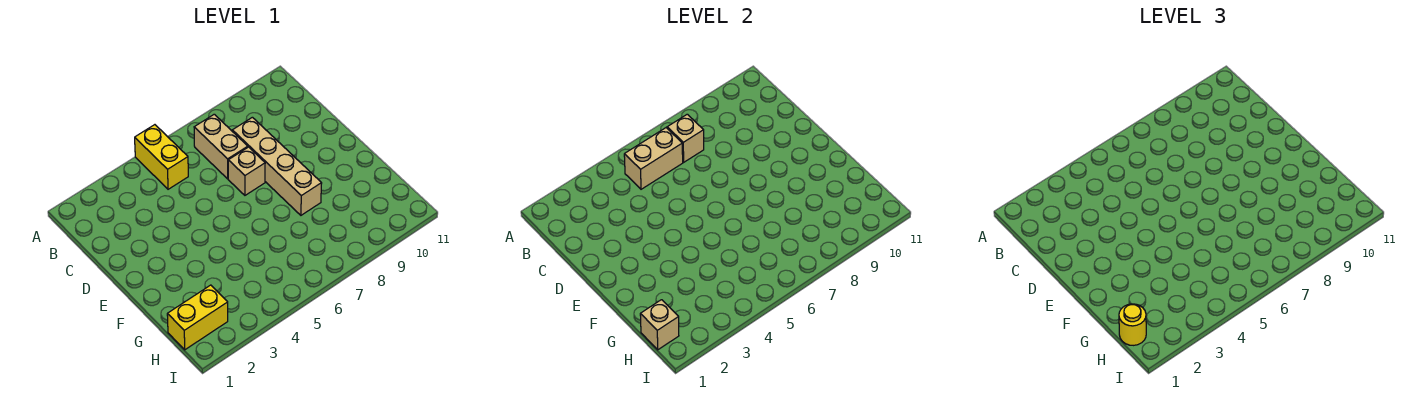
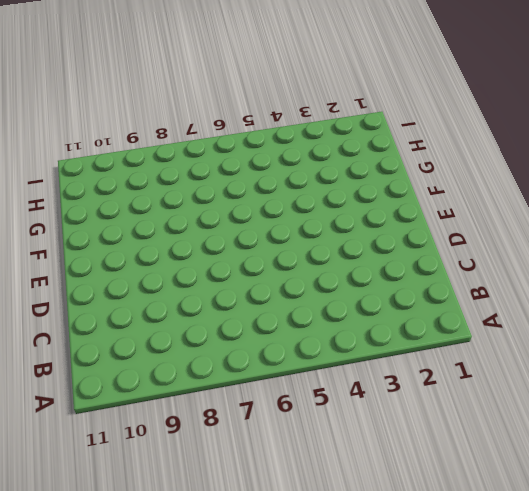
none -> yellow brick A5:B5 level 1
none -> tan brick B7:C7 level 1

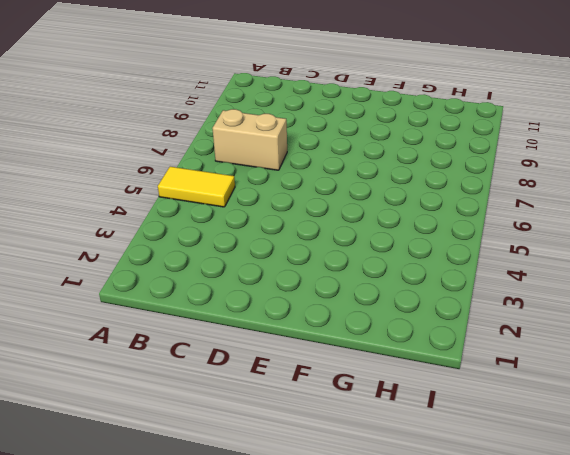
yellow tile A5:B5 level 1 -> yellow brick A5:B5 level 1
none -> tan brick C8:F8 level 1
none -> tan brick D7 level 1

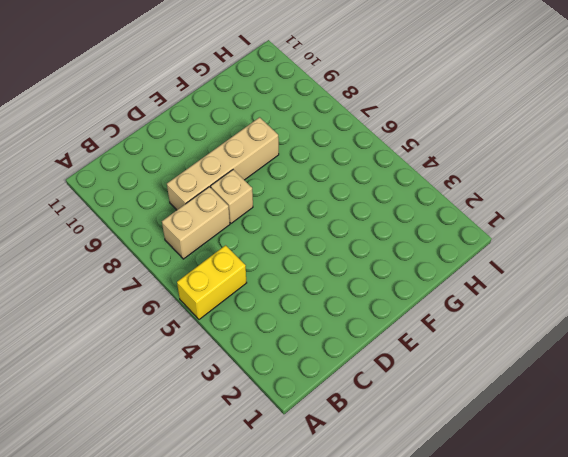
none -> yellow brick H1:H2 level 1
none -> tan brick B5:B6 level 2

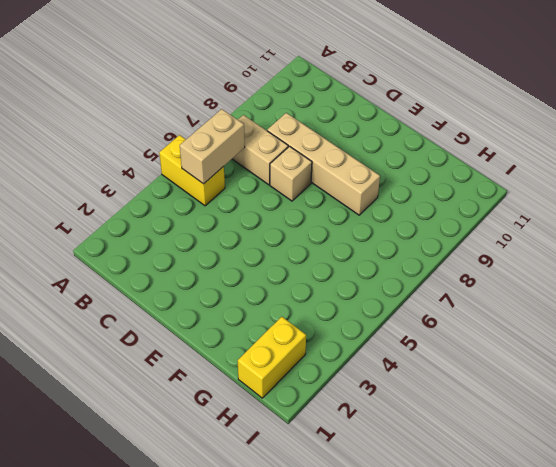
none -> tan brick B7 level 2
none -> tan brick H1 level 2

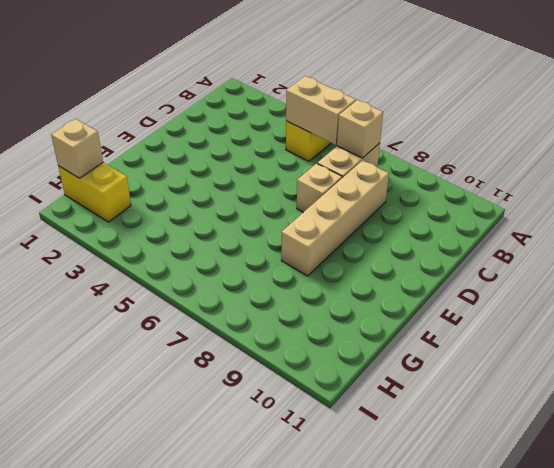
none -> yellow round brick H1 level 3

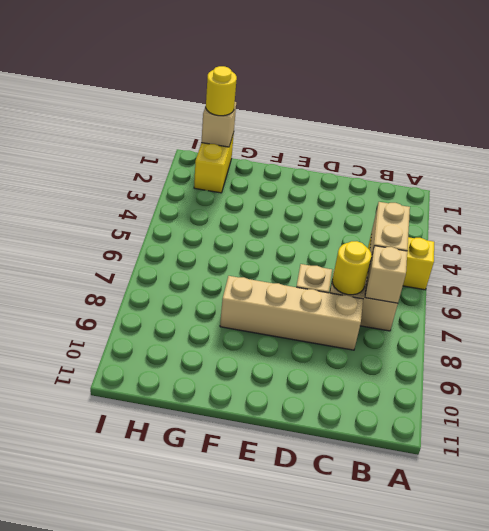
yellow round brick C7 level 2 -> none

